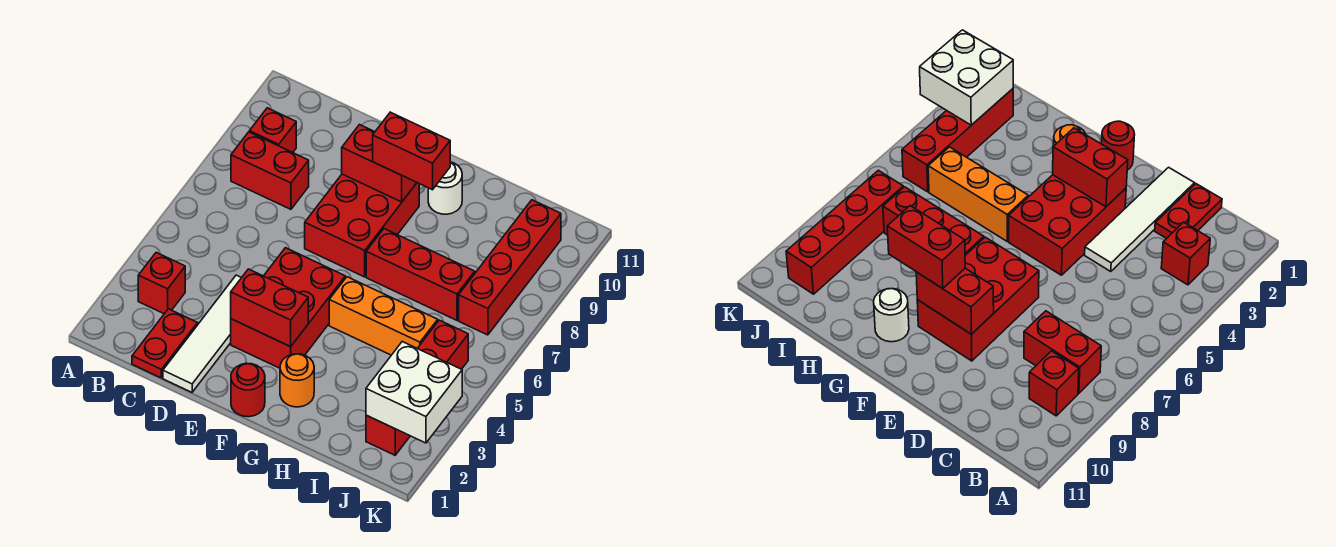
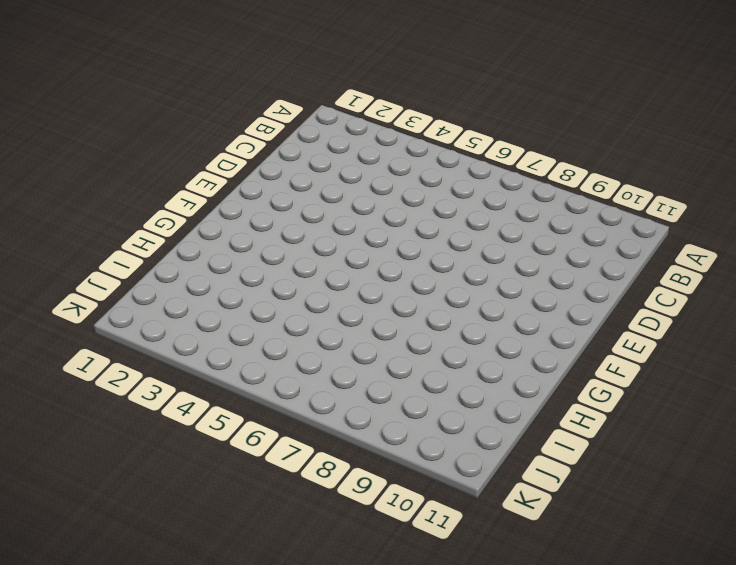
none -> red brick B3 level 1
none -> red brick B8:C8 level 1
none -> red brick B9 level 1

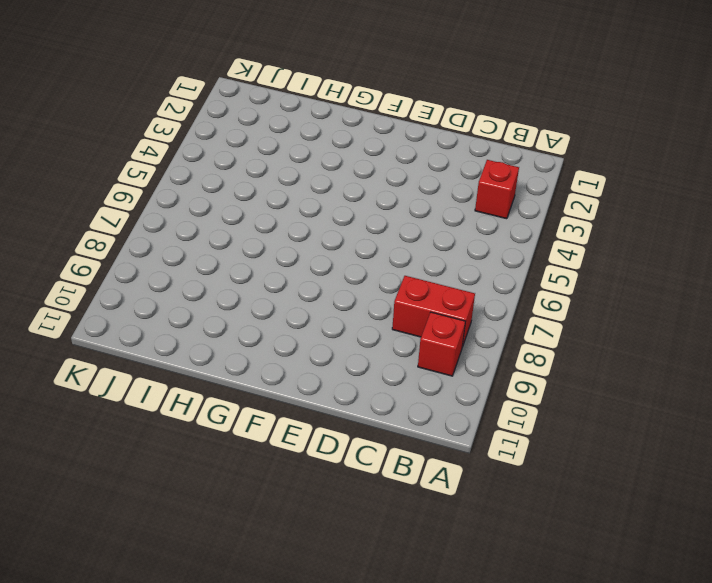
none -> red plate C1:C2 level 1
none -> white tile D1:D4 level 1
none -> red brick E3:F5 level 1

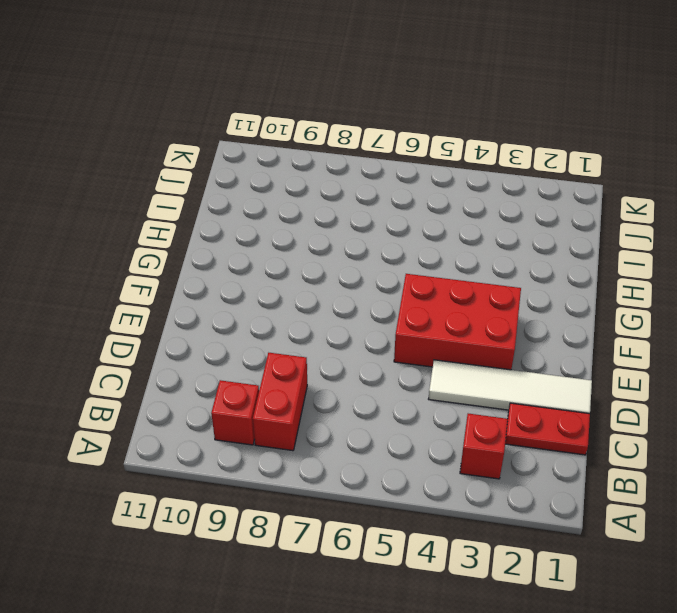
none -> red brick E7:F9 level 1
none -> red round brick F1 level 1
none -> orange round brick G2 level 1

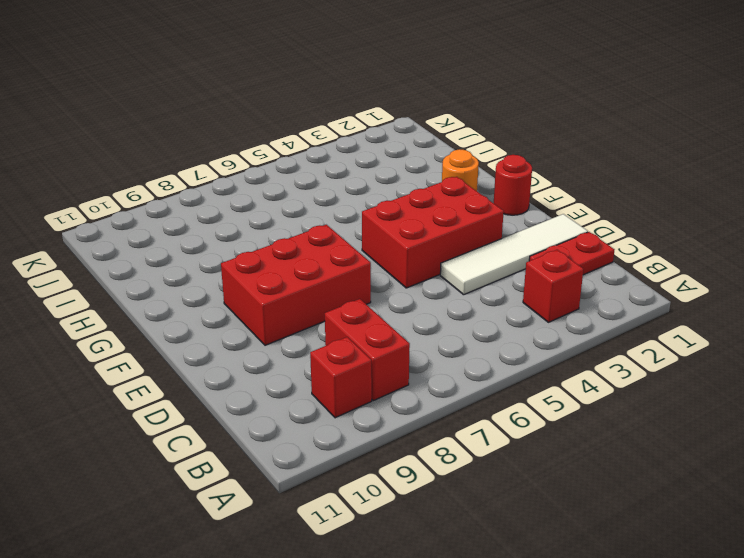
none -> orange brick G5:I5 level 1
none -> red brick G7:I7 level 1
none -> white round brick G10 level 1

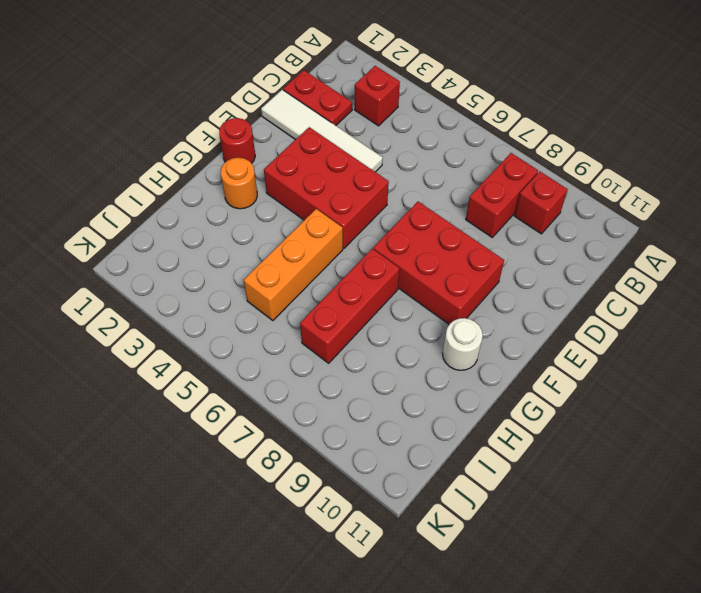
none -> red brick J2:J5 level 1
none -> red brick J7:J10 level 1
none -> red brick E3:F3 level 2

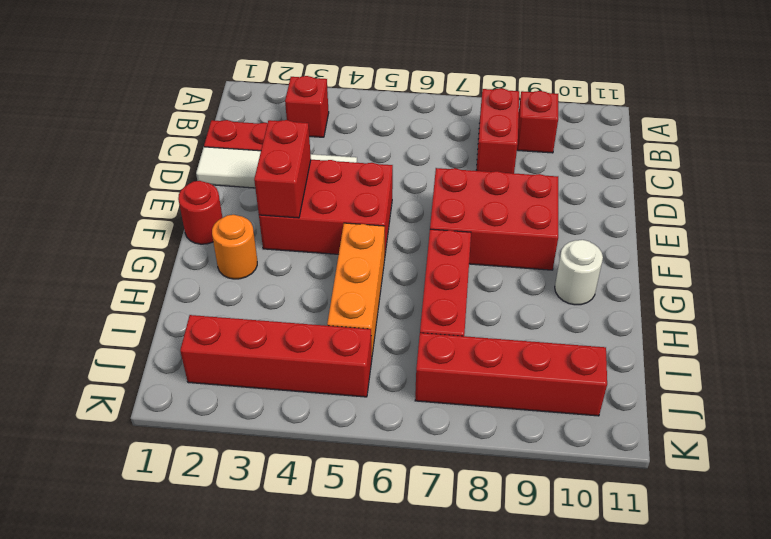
none -> red brick E9:F9 level 2
none -> white brick J2:K3 level 2
none -> red brick F9:G9 level 3

